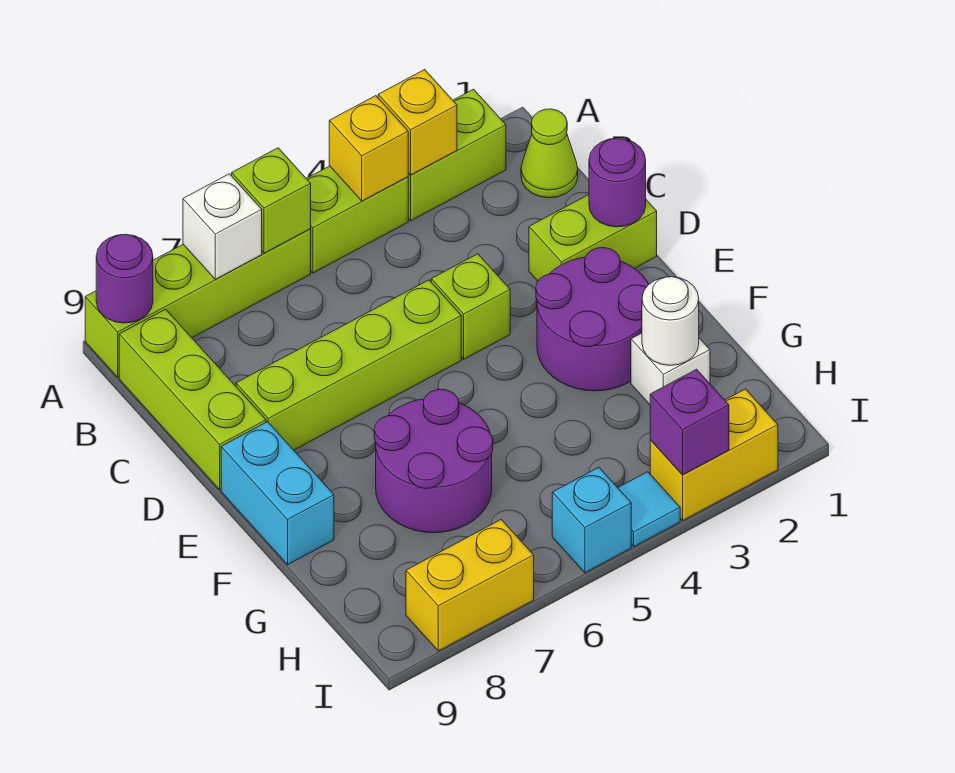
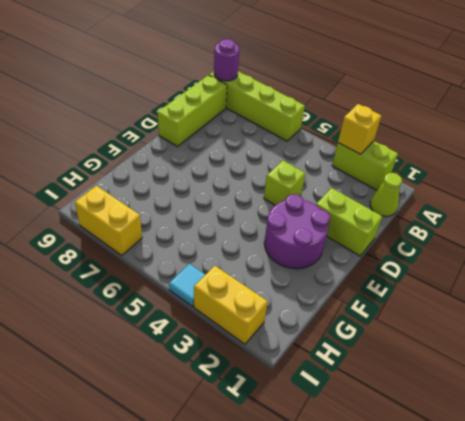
none -> lime brick A4:A5 level 1
none -> lime brick D5:D8 level 1
none -> cyan brick E9:F9 level 1

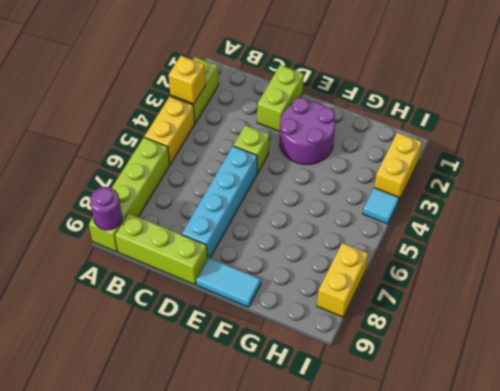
yellow brick A4:A5 level 1 -> lime brick A4:A5 level 1
cyan brick D5:D8 level 1 -> lime brick D5:D8 level 1
cyan tile E9:F9 level 1 -> cyan brick E9:F9 level 1
none -> lime cone B1 level 1
none -> purple round brick F6:G7 level 1
none -> white brick G2 level 1

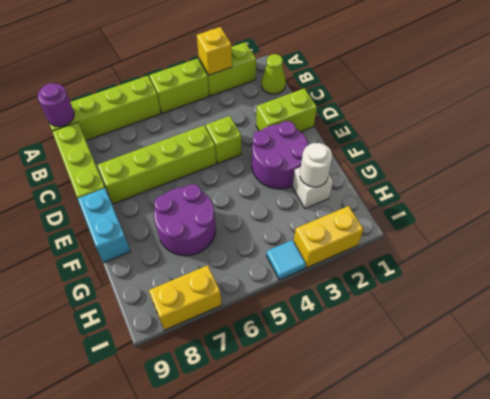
none -> cyan brick I5 level 1
none -> yellow brick A4 level 2
none -> lime brick A6 level 2

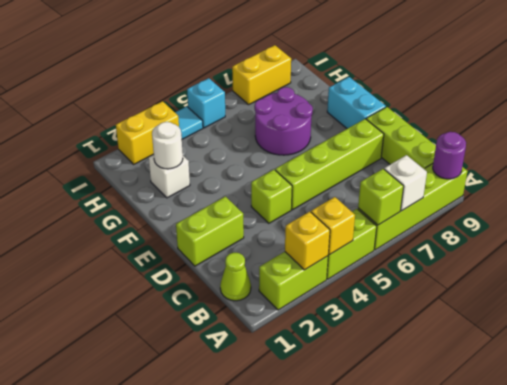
none -> purple round brick E2:F3 level 1
none -> purple round brick D1 level 2
none -> purple brick I3 level 2

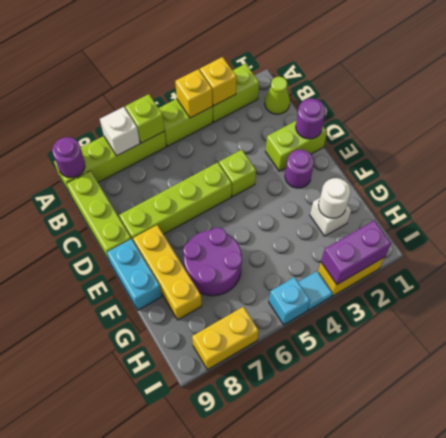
purple round brick E2 level 1 -> purple round brick E2:F3 level 1
yellow brick E8:G8 level 1 -> none
purple brick I2:I3 level 2 -> purple brick I3 level 2

